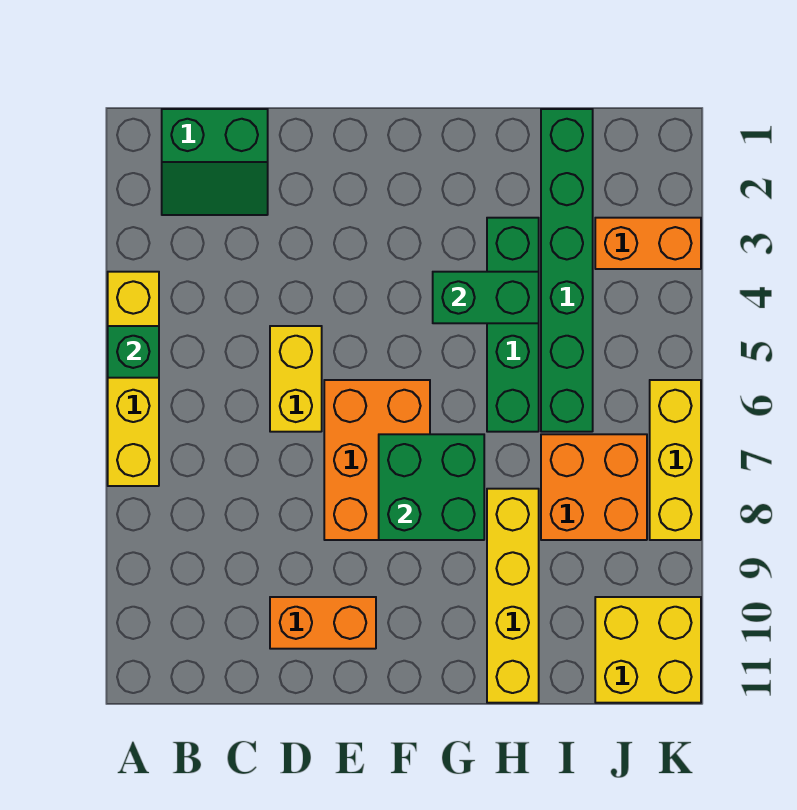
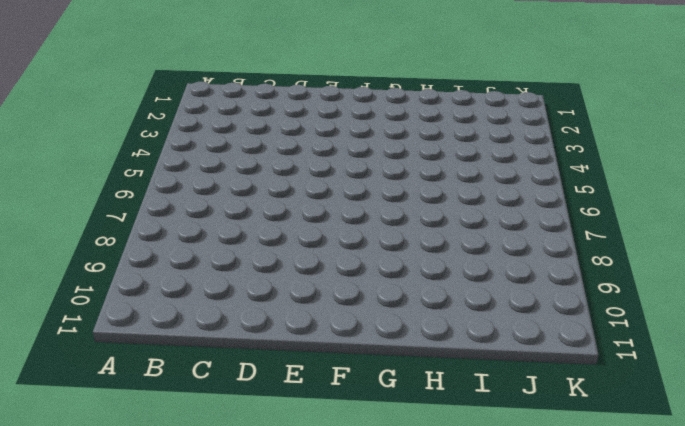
none -> yellow brick A4:A7 level 1
none -> green slope B1:C2 level 1 top 1
none -> yellow brick D5:D6 level 1

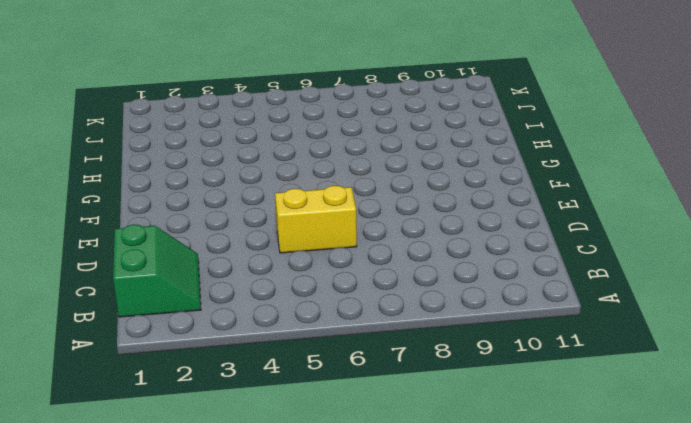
none -> yellow brick A4:A7 level 1
none -> orange brick D10:E10 level 1
none -> orange brick E6:F8 level 1

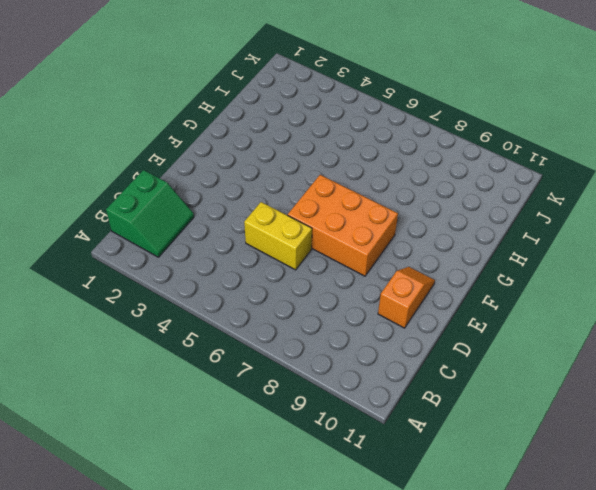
orange slope D10:E10 level 1 top D -> orange brick D10:E10 level 1
none -> yellow brick A4:A7 level 1
none -> green brick H3:H6 level 1
none -> yellow brick H8:H11 level 1

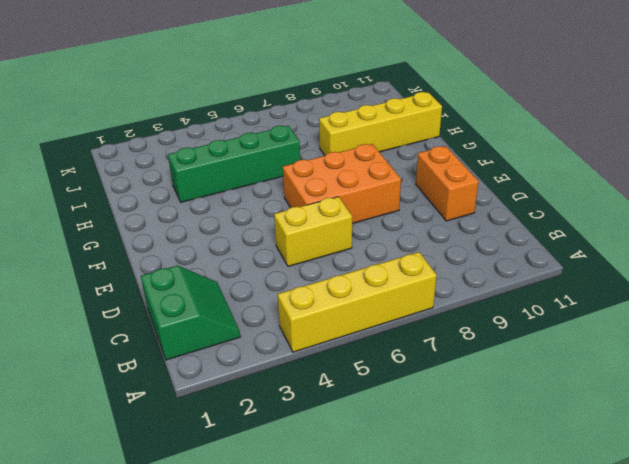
none -> green brick I1:I6 level 1
none -> orange brick I7:J8 level 1
none -> orange brick J3:K3 level 1

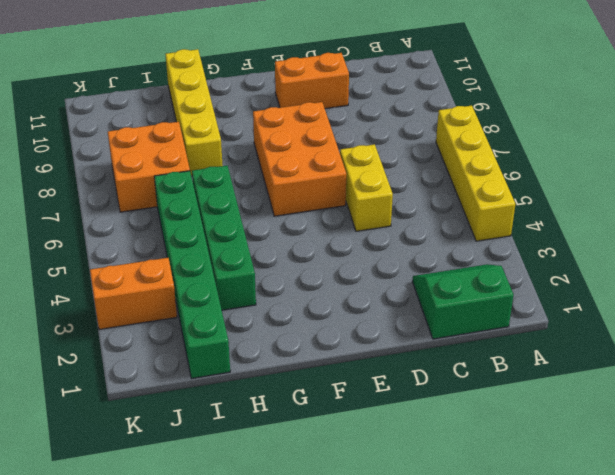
none -> yellow brick J10:K11 level 1
none -> yellow brick K6:K8 level 1
none -> green brick A5 level 2

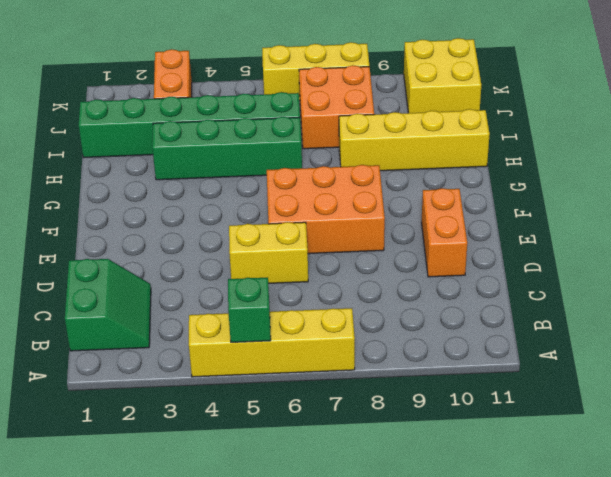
none -> green brick F7:G8 level 2
none -> green brick G4:H4 level 2

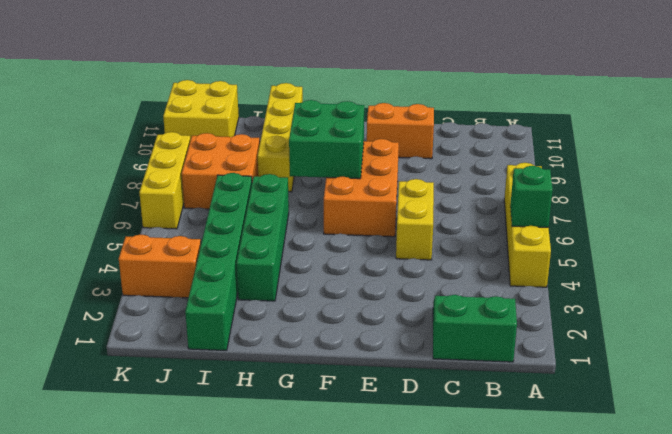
none -> green brick G4:H4 level 2

